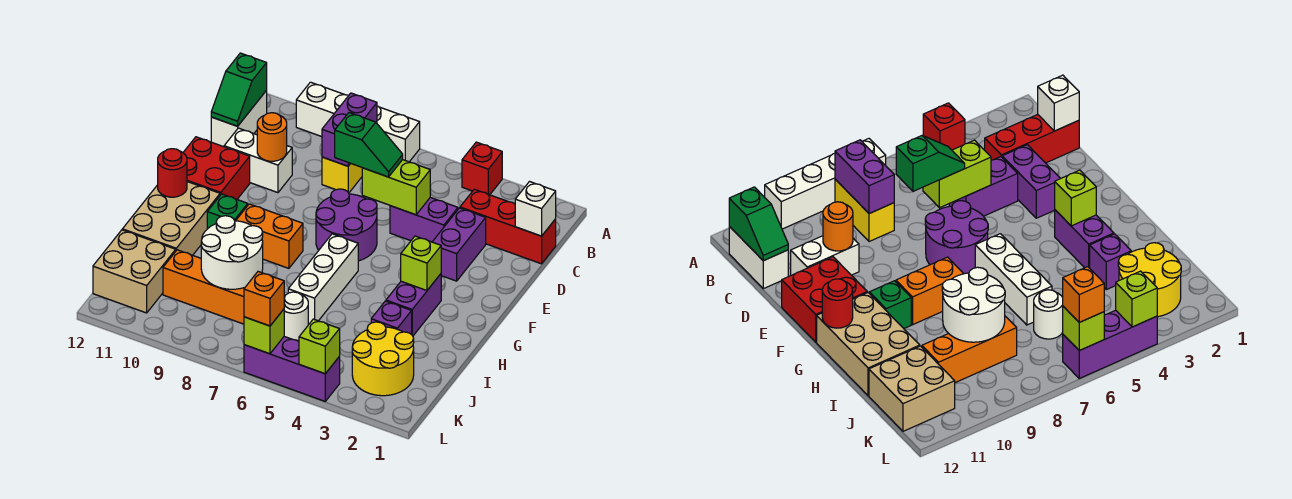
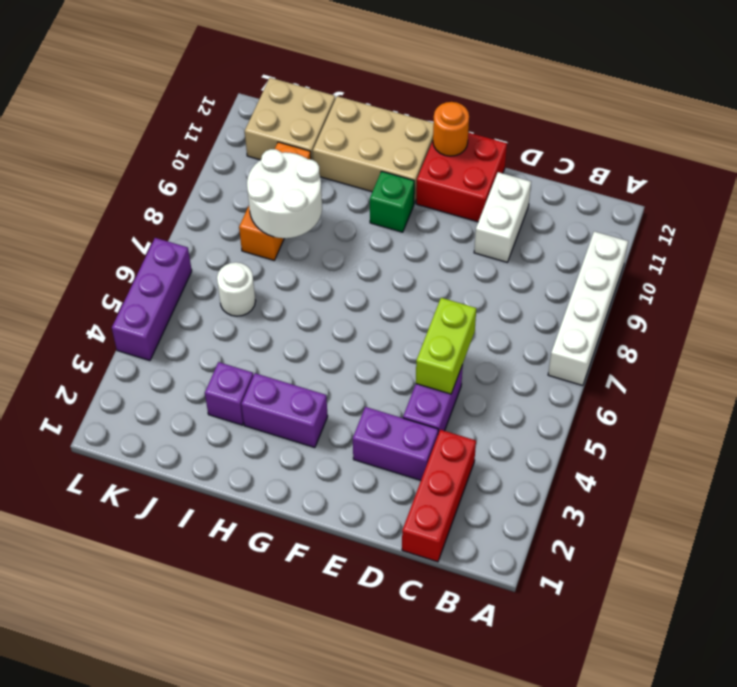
orange round brick F12 level 2 -> orange round brick D10 level 2
none -> red brick A4 level 1
none -> yellow brick B8:C8 level 1
none -> white brick B12:C12 level 1
none -> purple round brick E6:F7 level 1

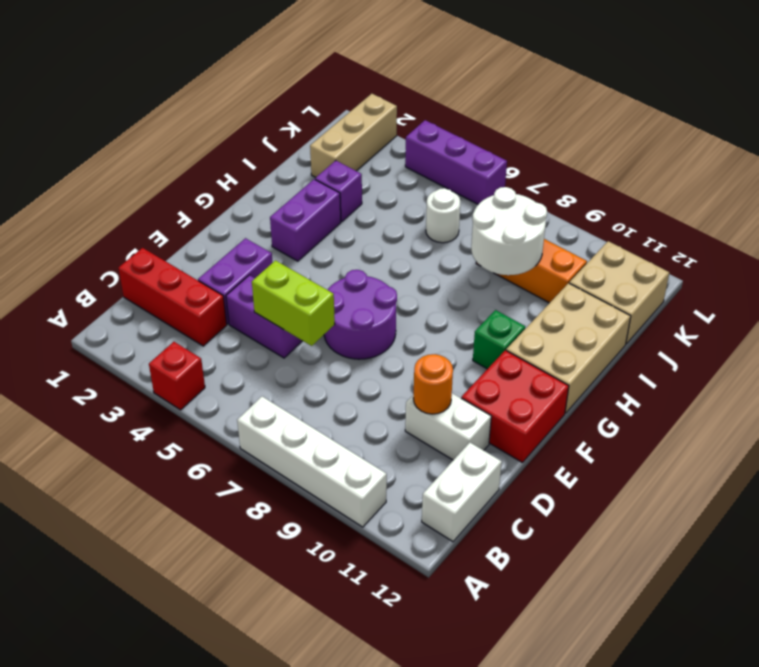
tan brick J2:L2 level 1 -> yellow round brick J2:K3 level 1
none -> yellow brick B8:C8 level 1
none -> white brick G6:I6 level 1
none -> orange brick G8:G9 level 1
none -> purple brick B8:C8 level 2

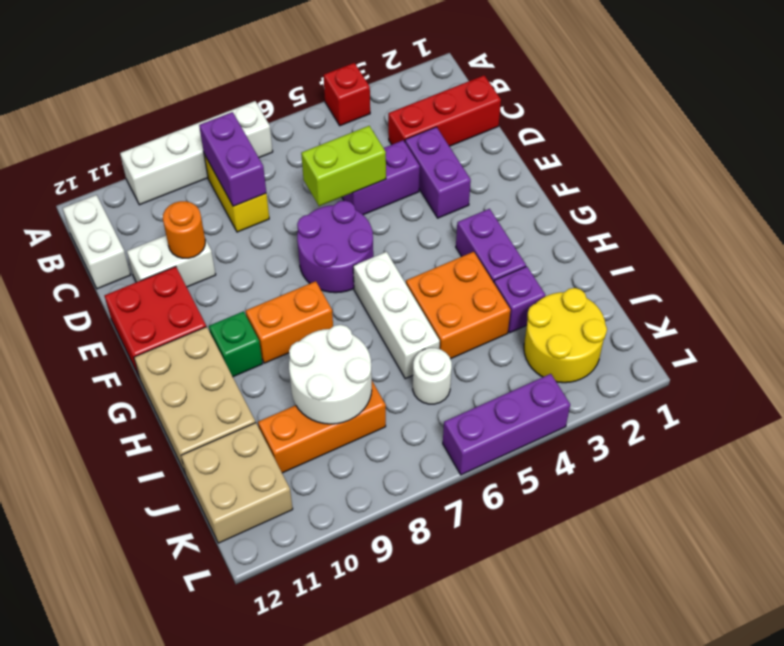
orange brick H4:I5 level 1 -> none
none -> green slope B12:C12 level 2 top B
none -> white brick C1 level 2
none -> lime brick G3 level 2
none -> red round brick G12 level 2

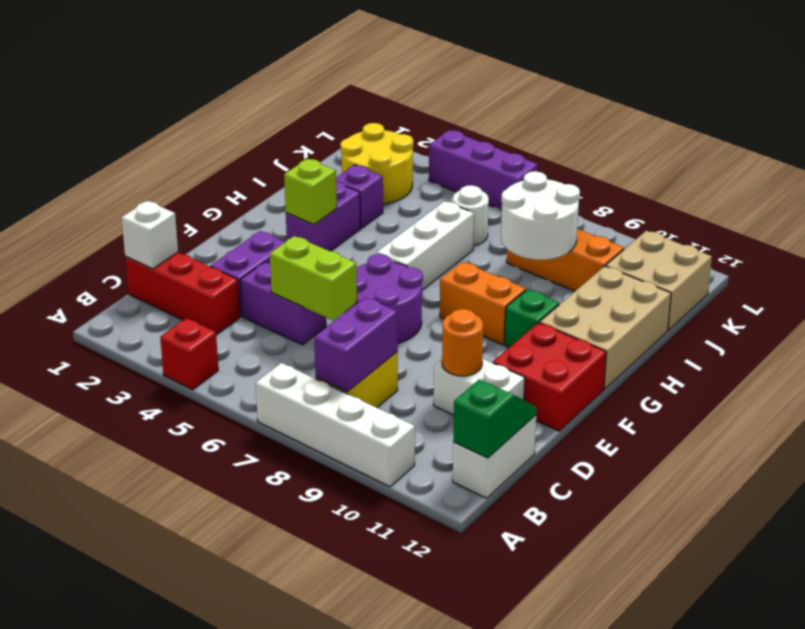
none -> red round brick G12 level 2
none -> lime brick L4 level 2
none -> lime brick L6 level 2
none -> green slope D6:D7 level 3 top 7

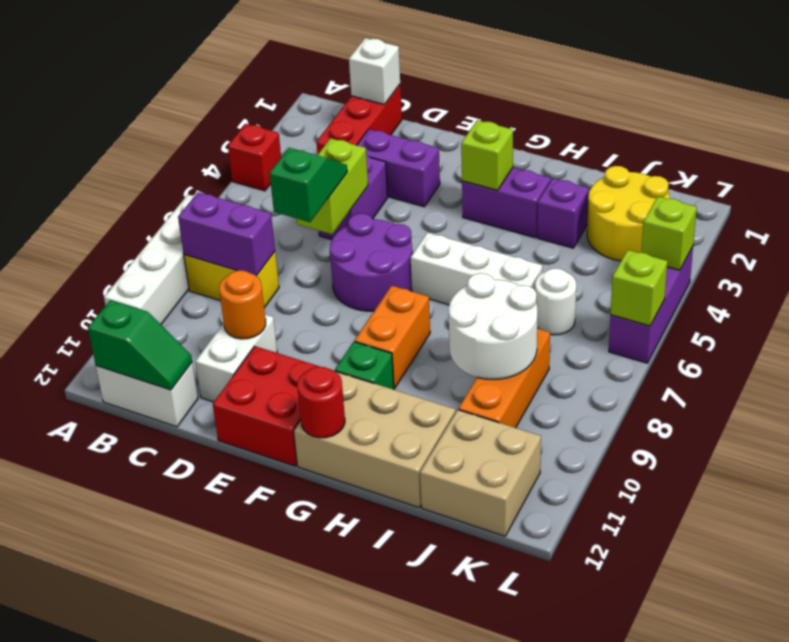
none -> orange brick L6 level 3

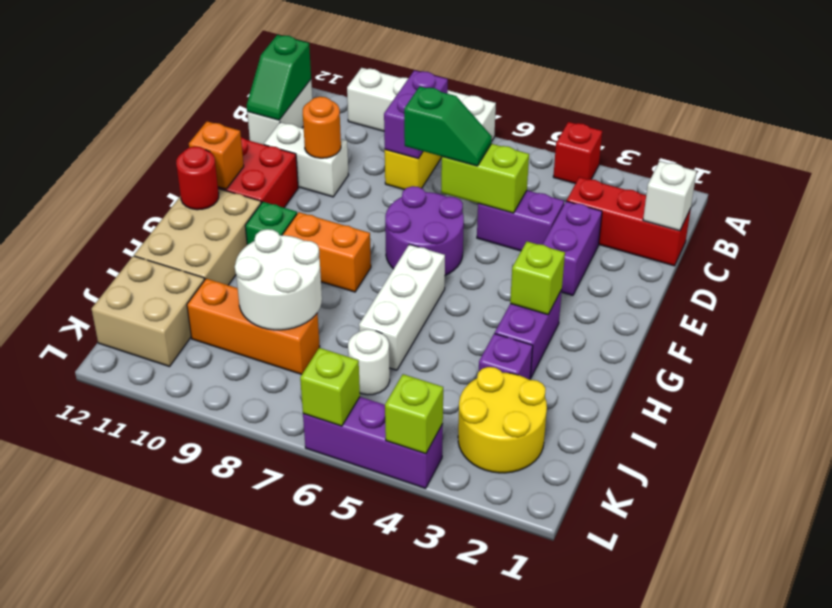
orange brick F12 level 2 -> orange brick L6 level 3

